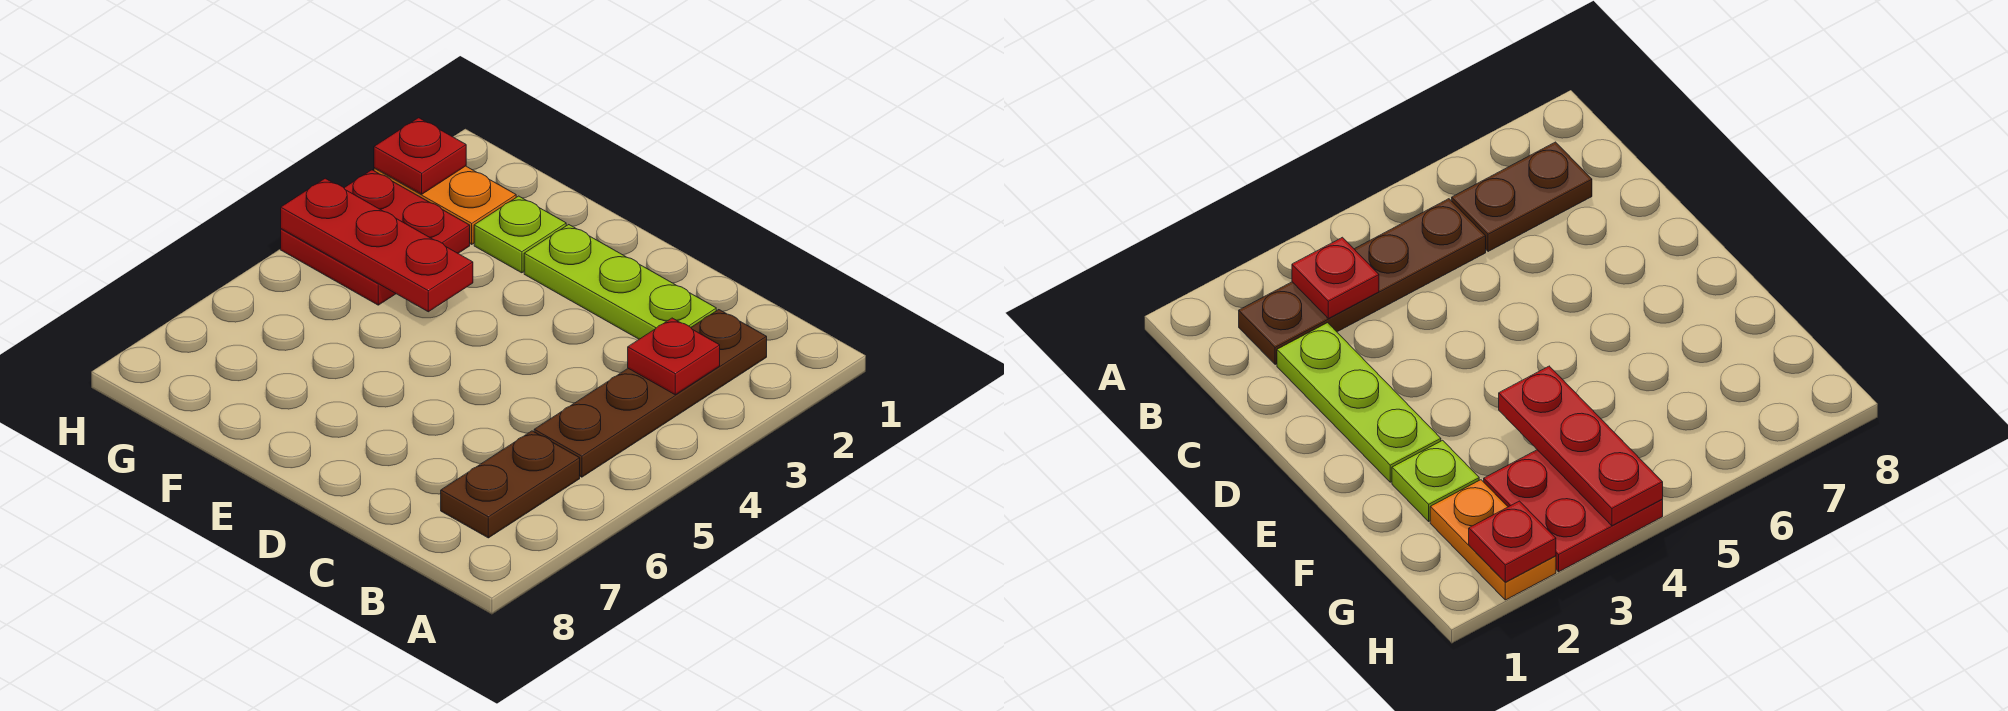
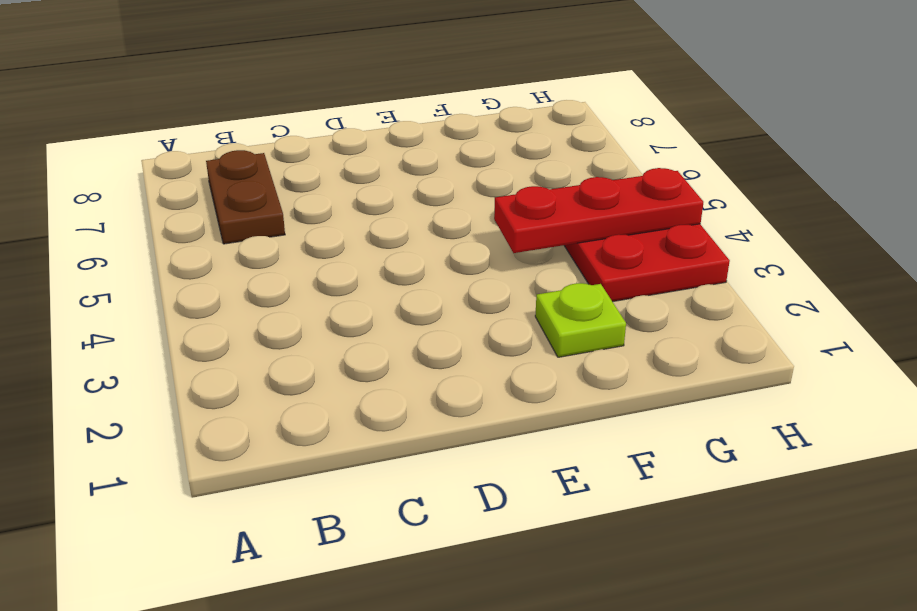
none -> brown plate B2:B5 level 1
none -> lime plate C2:E2 level 1

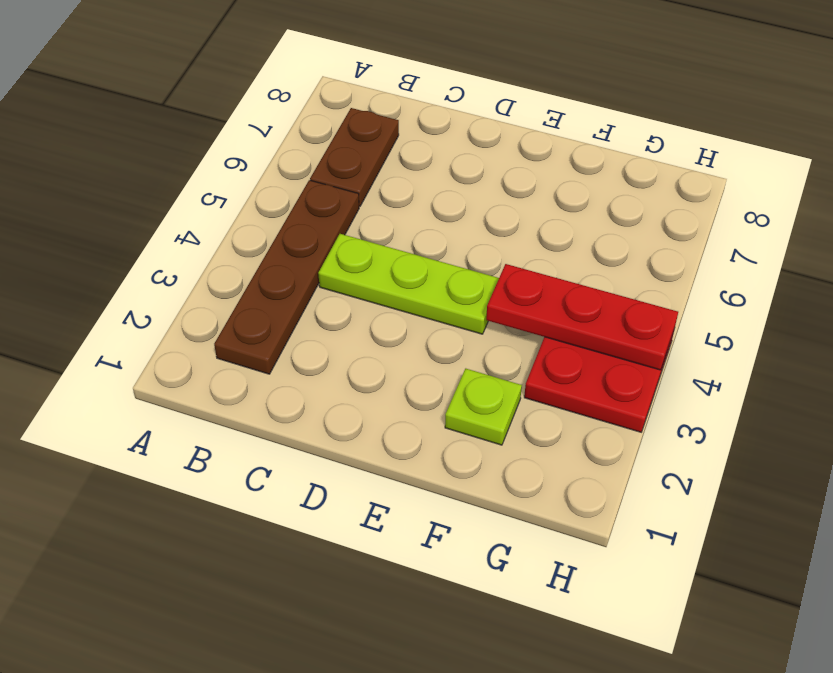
lime plate C4:E4 level 1 -> lime plate C2:E2 level 1
none -> orange plate G2:H2 level 1
none -> red plate B3 level 2

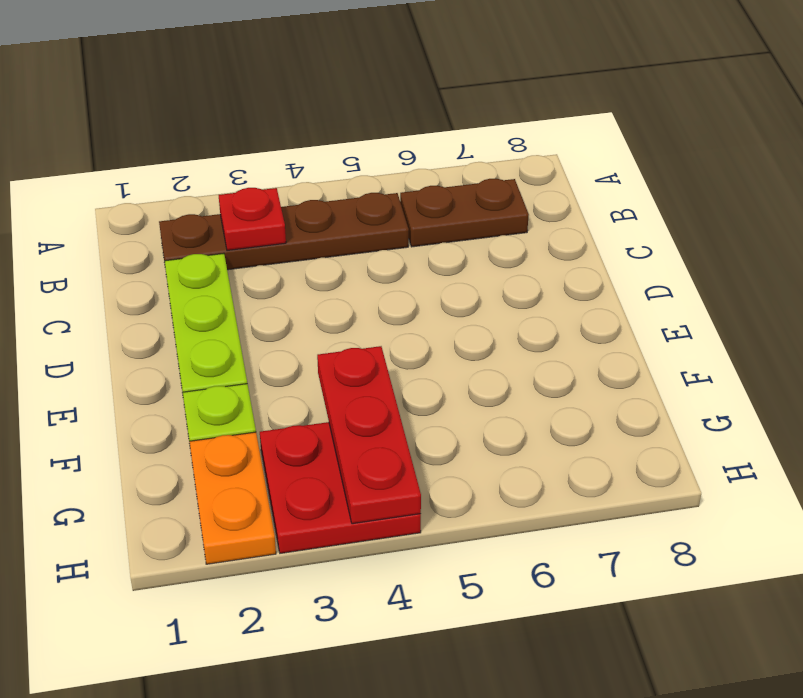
none -> red plate H2 level 2

